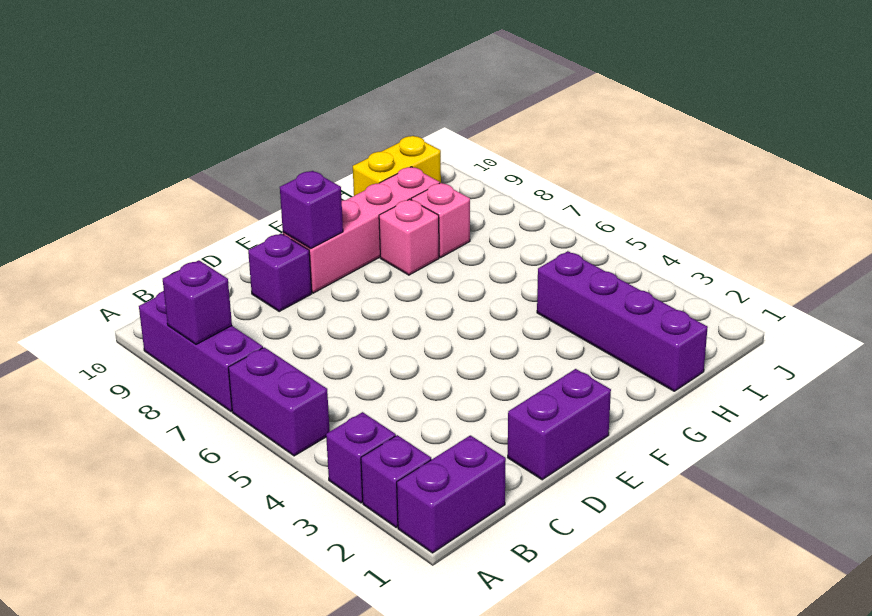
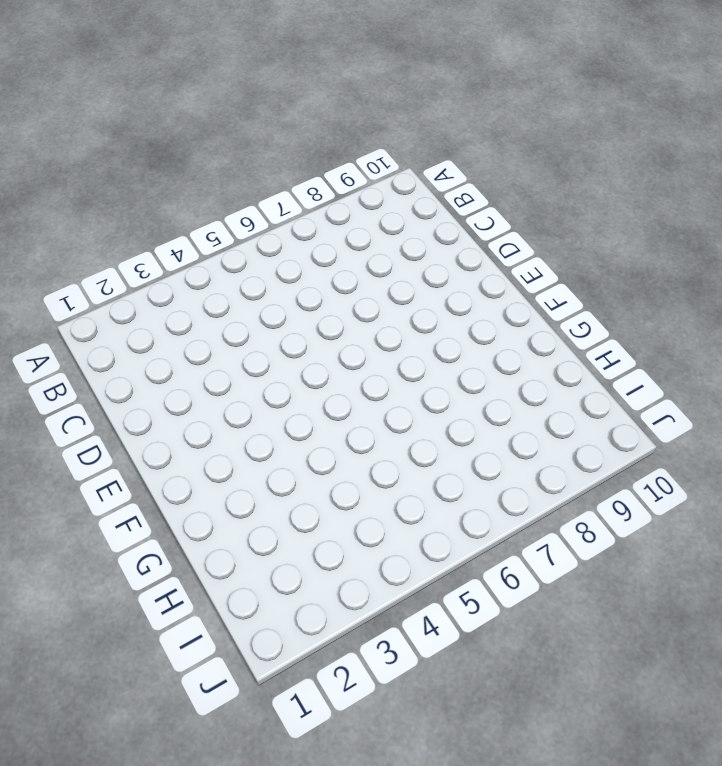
none -> purple brick A1:B1 level 1
none -> purple brick A2 level 1
none -> purple brick A3 level 1

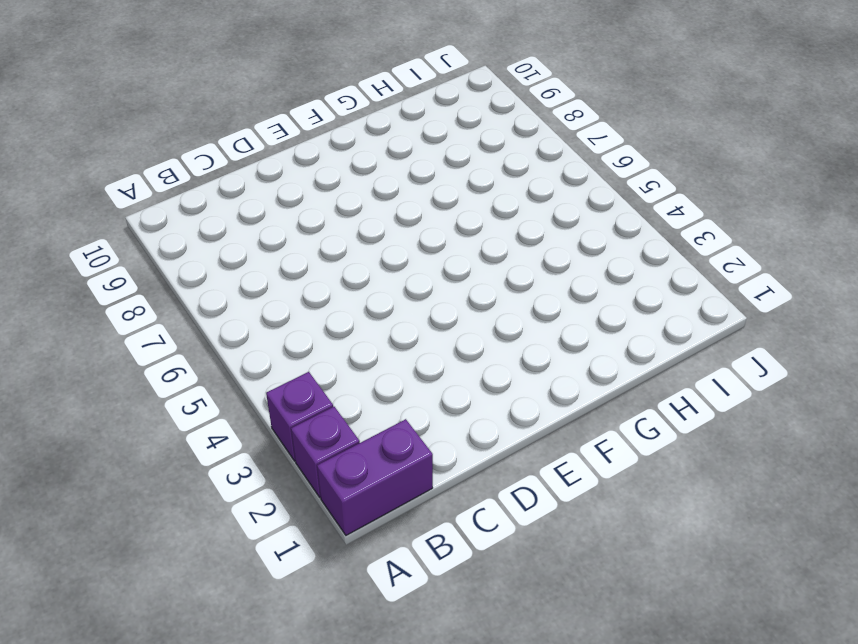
none -> purple brick A5:A6 level 1
none -> purple brick A7:A9 level 1
none -> purple brick D1:E1 level 1

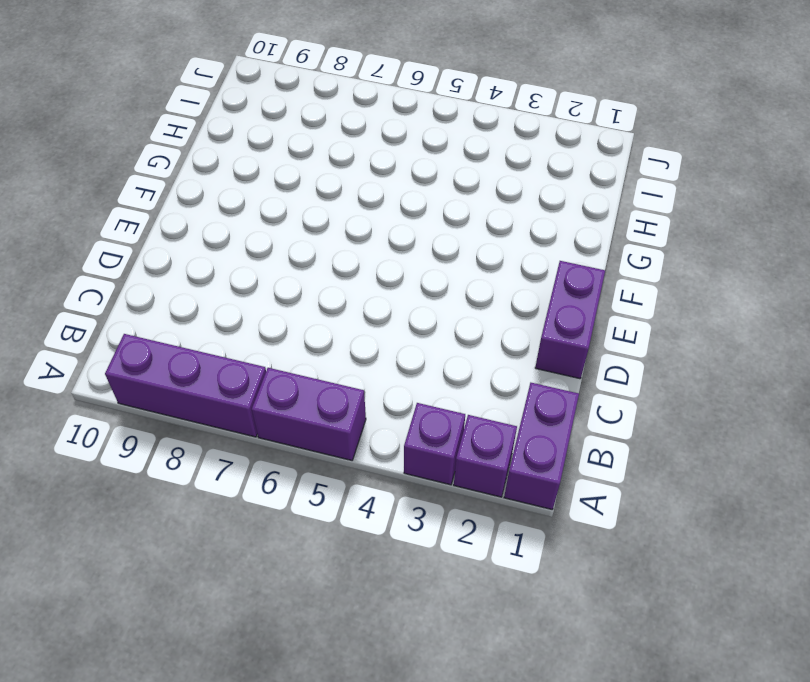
none -> purple brick D9 level 1
none -> pink brick E9:H9 level 1
none -> pink brick G8 level 1

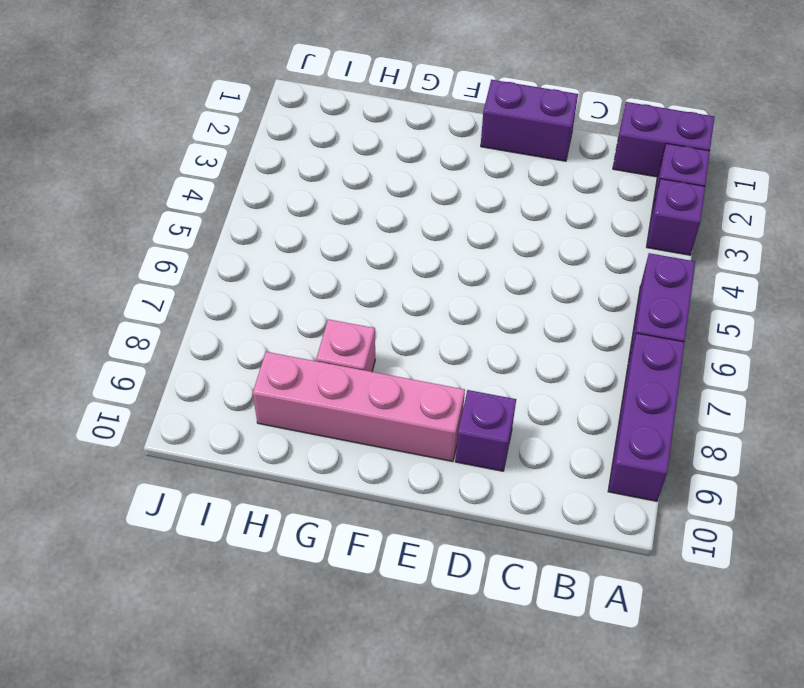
none -> purple brick H1:H4 level 1
none -> pink brick H8 level 1
none -> yellow brick H10:I10 level 1

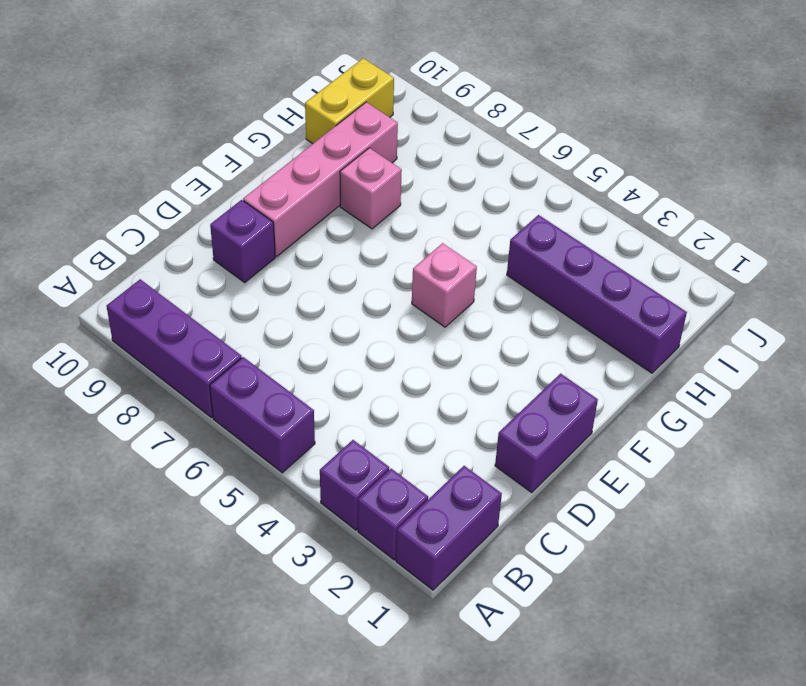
pink brick F5 level 1 -> pink brick H8 level 1
none -> purple brick A8 level 2
none -> purple brick E9 level 2

